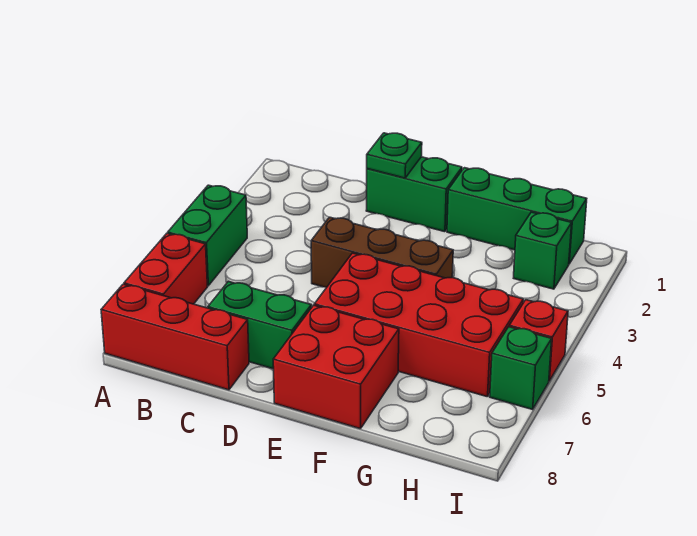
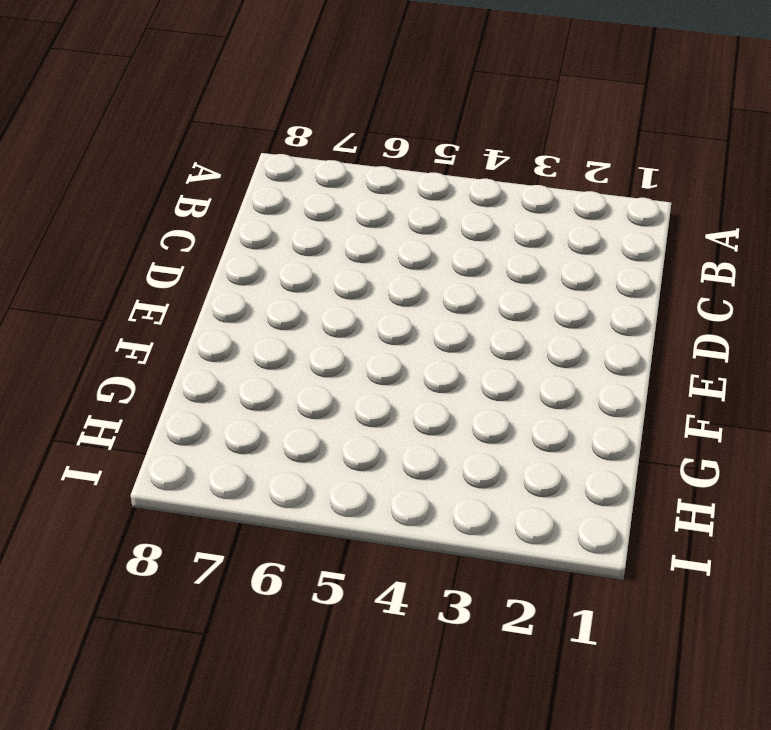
none -> green brick A4:A5 level 1
none -> red brick A6:A7 level 1
none -> red brick A8:C8 level 1

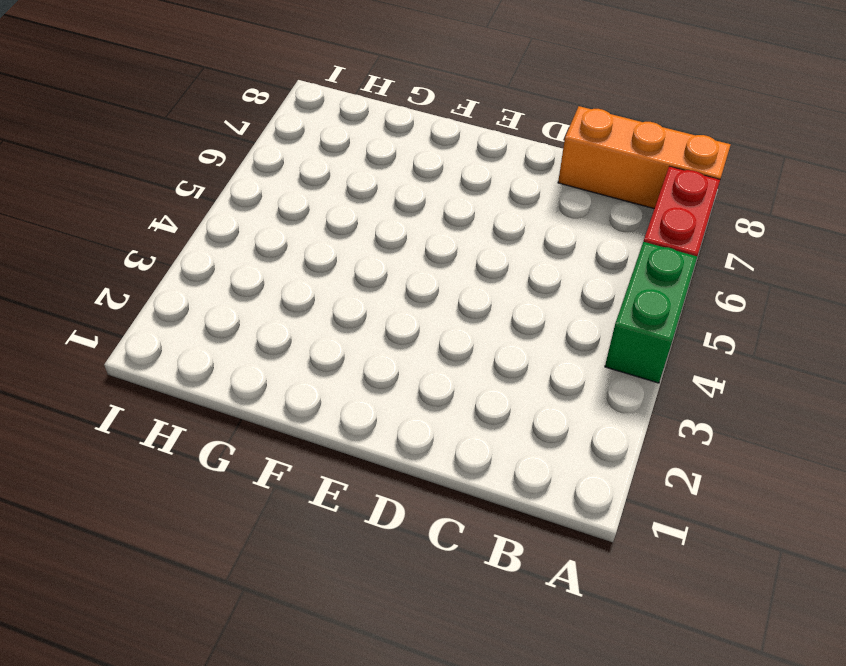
orange brick A8:C8 level 1 -> red brick A8:C8 level 1
none -> green brick C7:D7 level 1
none -> green brick D1:E1 level 1
none -> brown brick D4:F4 level 1

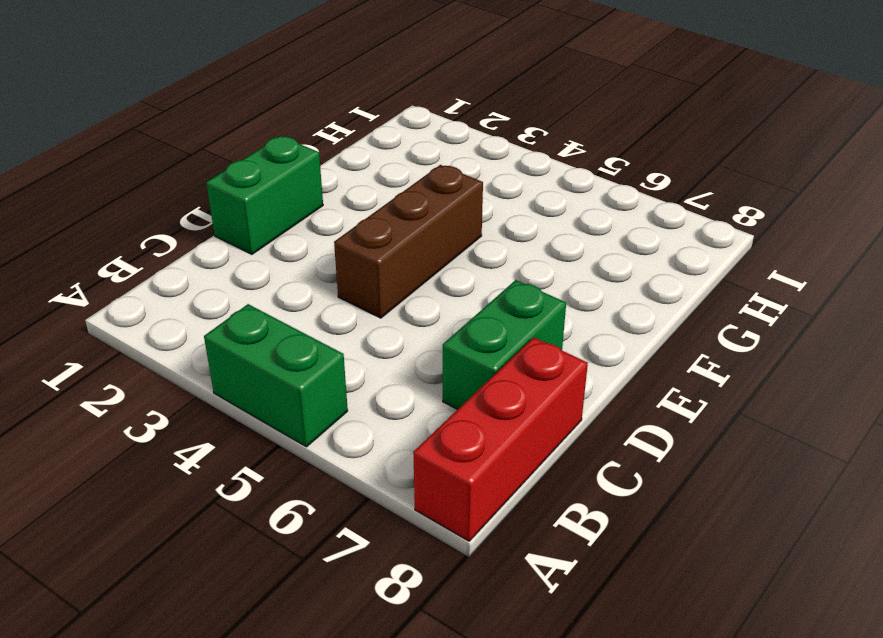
none -> red brick A6:A7 level 1
none -> red brick E5:H6 level 1
none -> red brick E7:F8 level 1

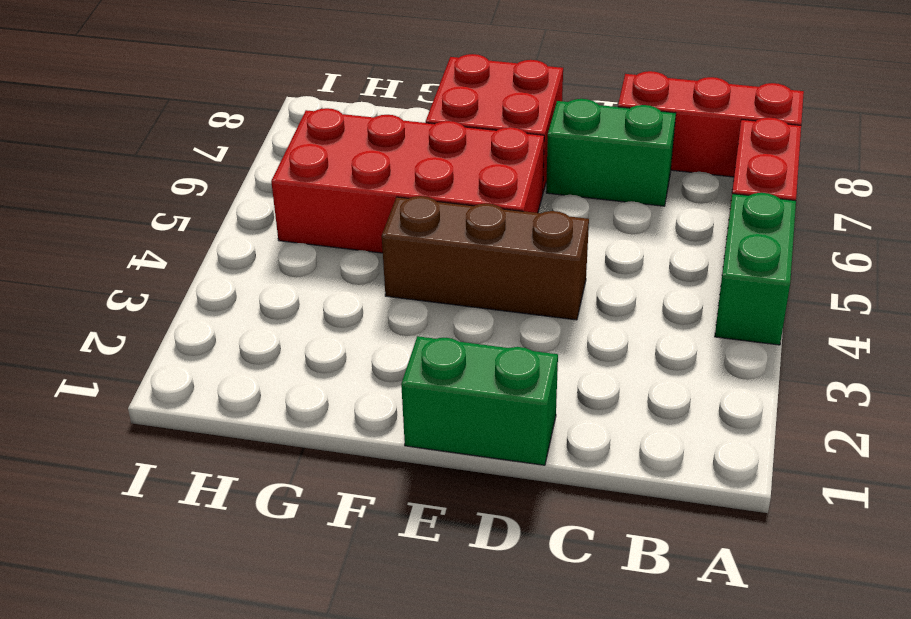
none -> green brick F1:H1 level 1
none -> green brick H2 level 1
none -> red brick I5 level 1

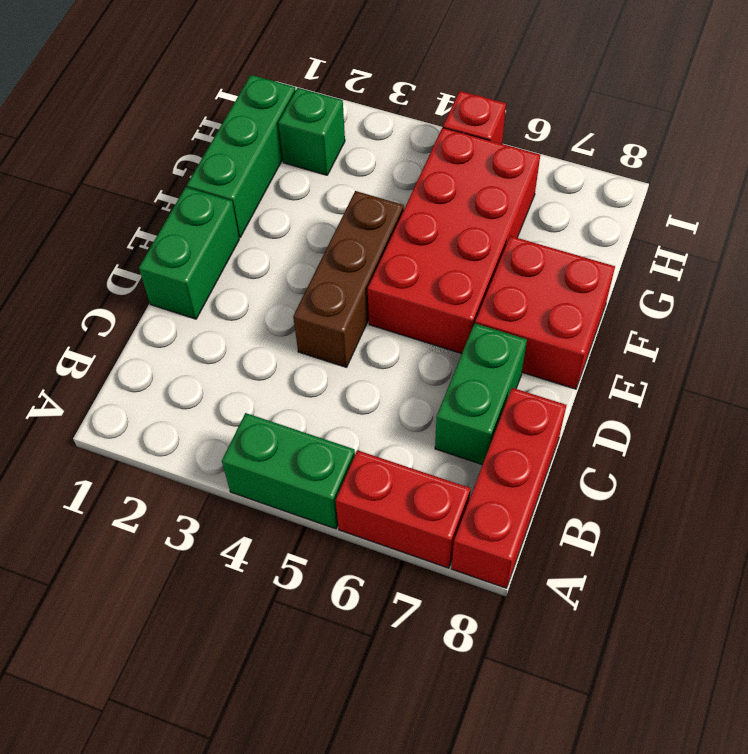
none -> green brick I6 level 1
none -> green plate D1 level 2

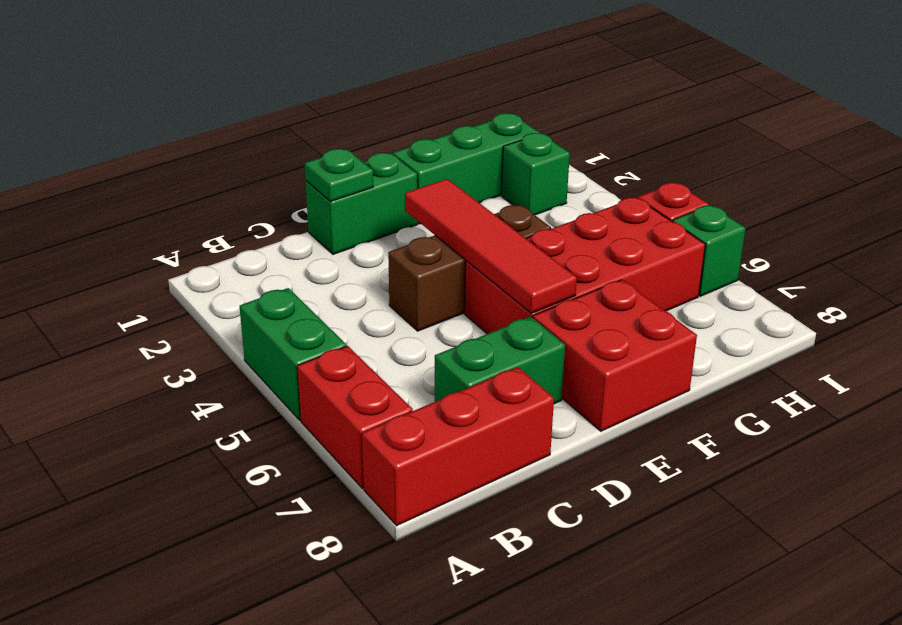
red tile E3:E6 level 2 -> none

